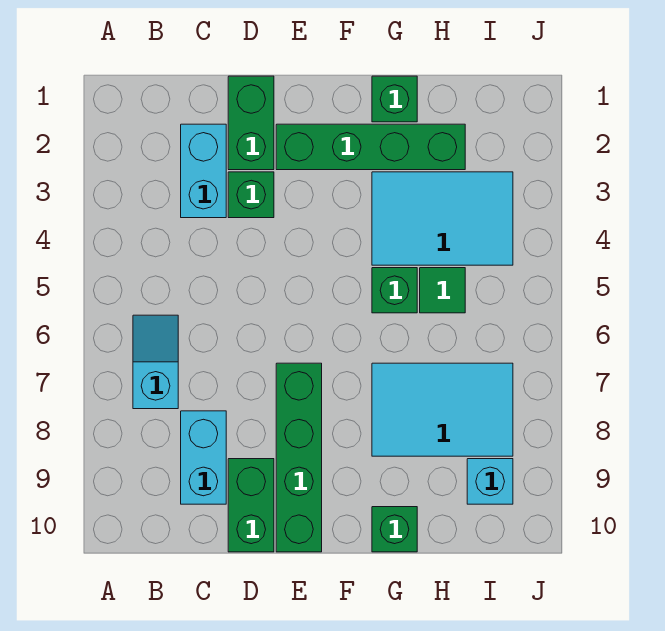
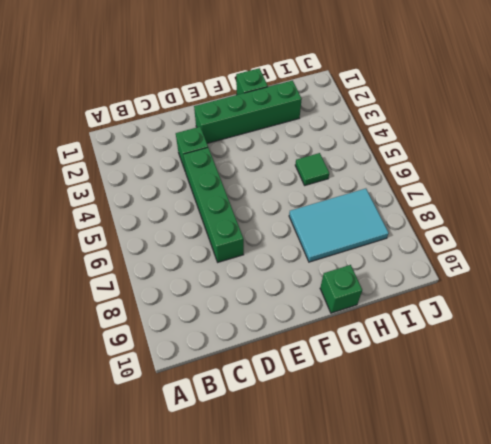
green brick D4:D7 level 1 -> green brick E7:E10 level 1
none -> cyan slope B6:B7 level 1 top 7
none -> cyan brick C2:C3 level 1
none -> cyan brick C8:C9 level 1

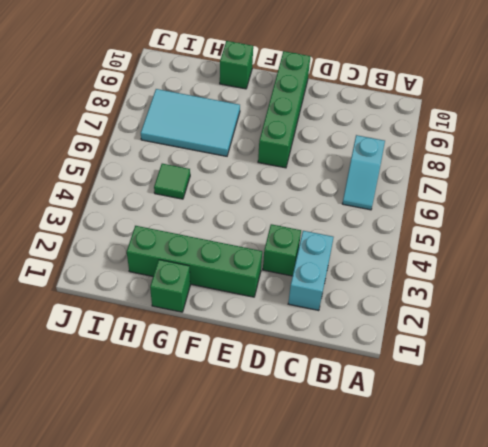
none -> cyan brick C8:C9 level 1
none -> green brick D1:D2 level 1
none -> green brick D9:D10 level 1

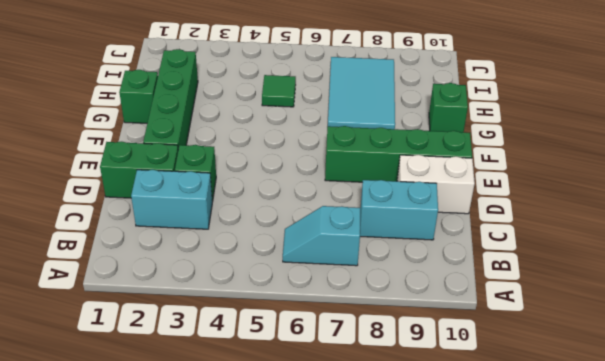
white brick D9:D10 level 1 -> green brick D9:D10 level 1
none -> cyan tile G3:I4 level 1
none -> green brick G5 level 1
none -> cyan brick I9 level 1

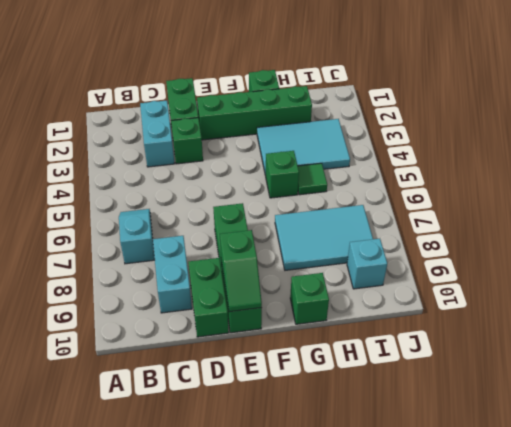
green slope E9:E10 level 2 top 9 -> none

